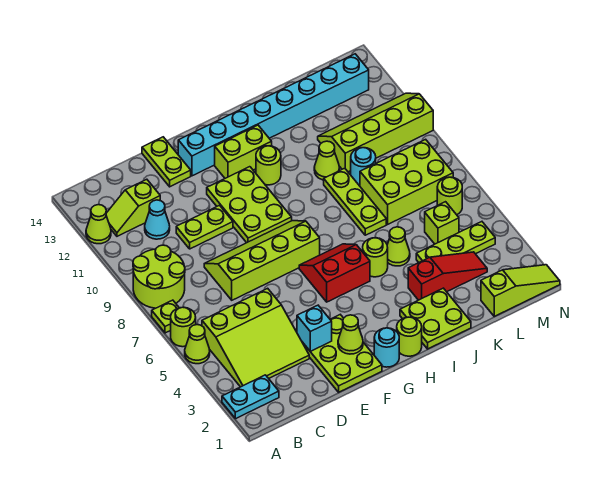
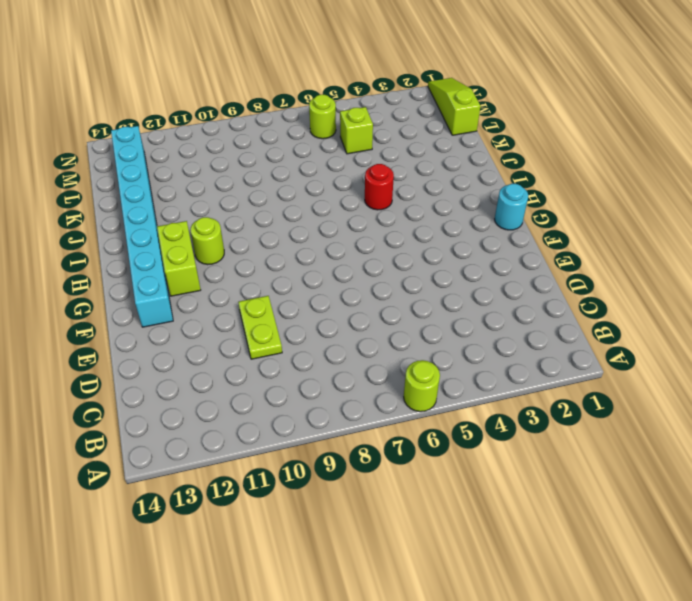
red round brick I5 level 1 -> lime round brick I5 level 1
none -> cyan plate A2:B2 level 1
none -> lime cone A5 level 1
none -> lime plate A7 level 1
none -> lime round brick A8:B9 level 1

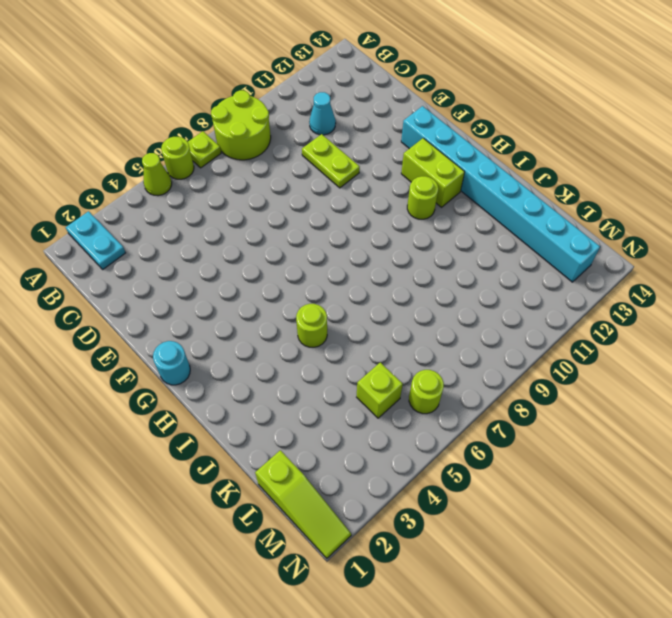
none -> lime cone A12 level 1
none -> lime slope B3:D5 level 1 top 5
none -> lime slope B12:C12 level 1 top C
none -> lime slope D7:G8 level 1 top 7

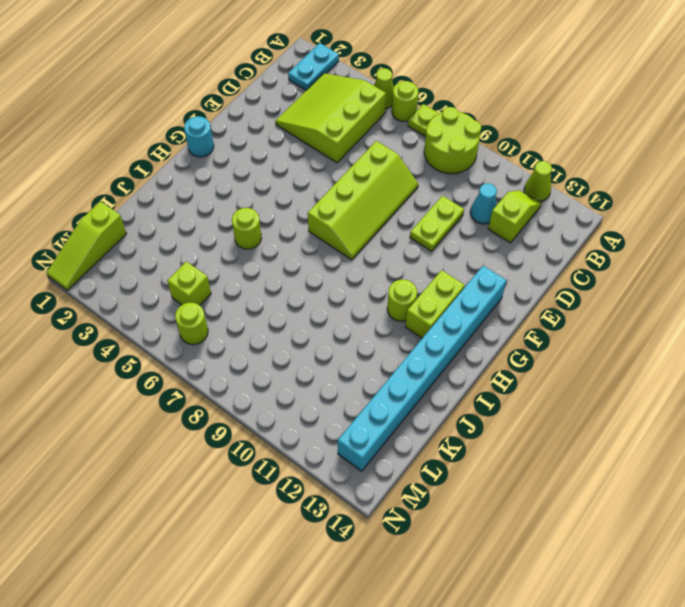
none -> lime plate E1:F3 level 1
none -> lime plate E13:E14 level 1
none -> lime plate F9:G11 level 1
none -> red slope G5:H6 level 1 top 5

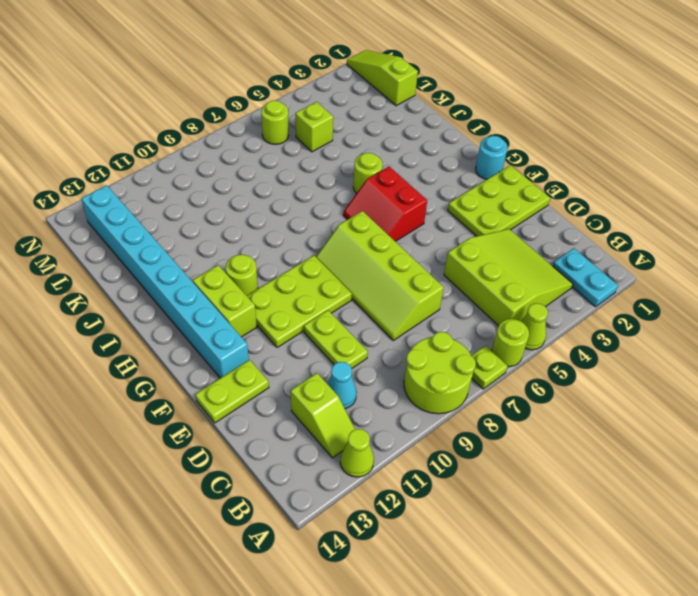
none -> lime round brick H1 level 1
none -> lime plate I1:J2 level 1
none -> red slope J3:L3 level 1 top J
none -> lime cone J5 level 1

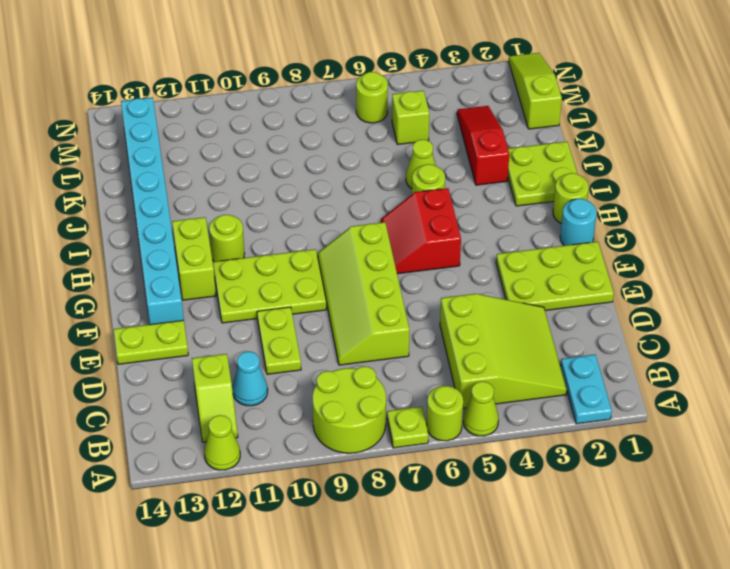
none -> lime plate J7:J9 level 1
none -> lime cone J10 level 1
none -> lime plate K4:M4 level 1
none -> lime brick K7:M8 level 1

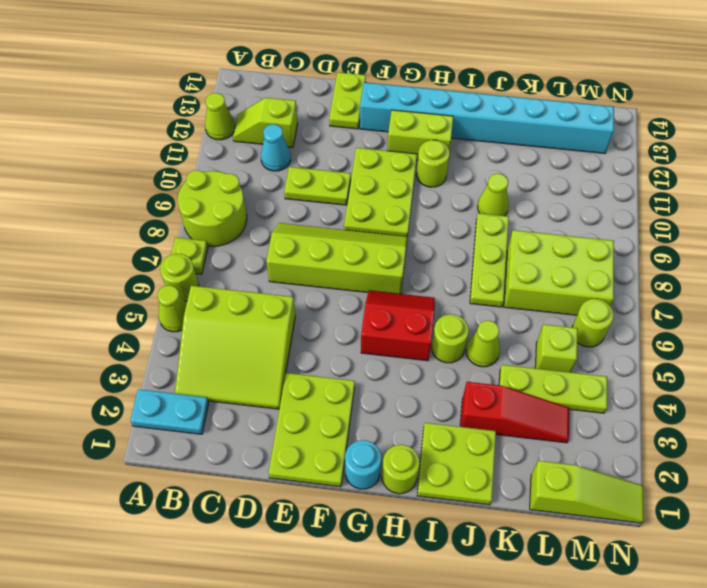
none -> cyan round brick K9 level 1
none -> lime slope K10:N11 level 1 top 10
none -> cyan brick E3 level 2
none -> lime cone F2 level 2

